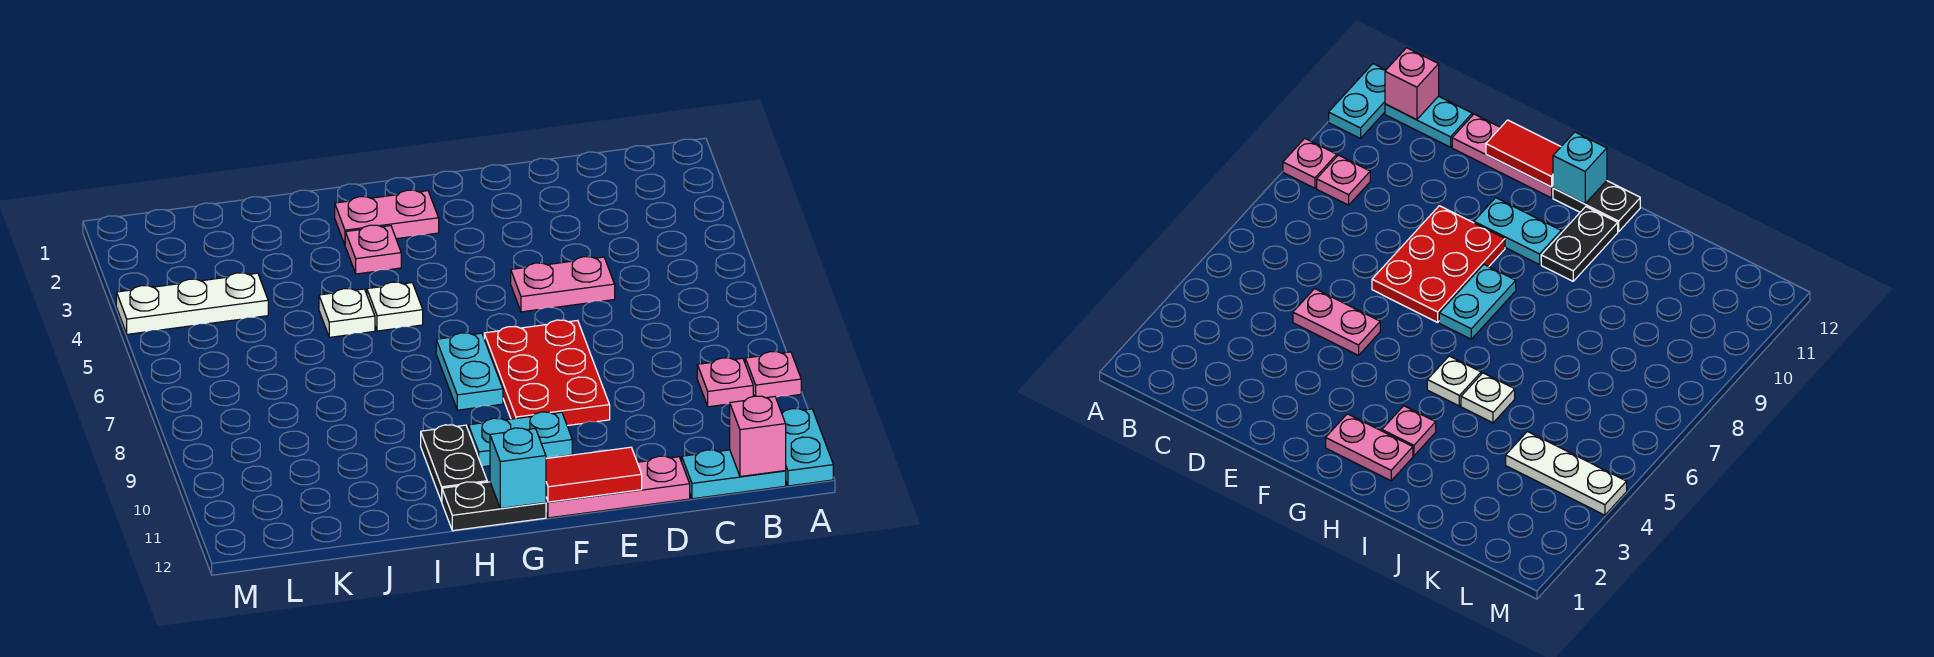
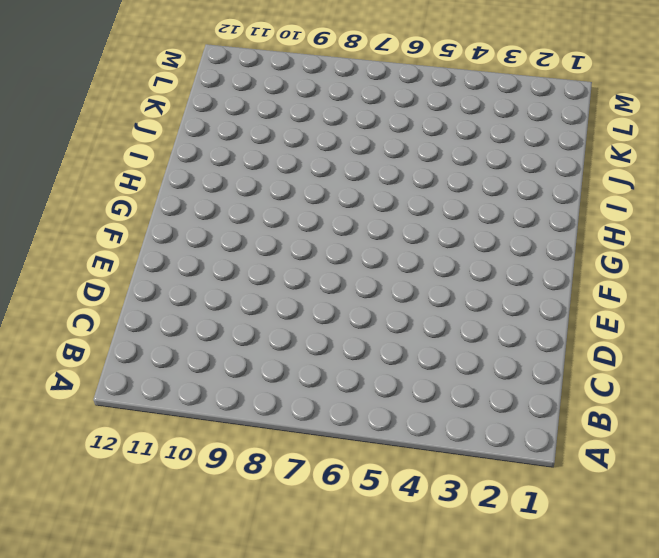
none -> pink plate A9 level 1
none -> cyan plate A11:A12 level 1
none -> pink plate B9 level 1

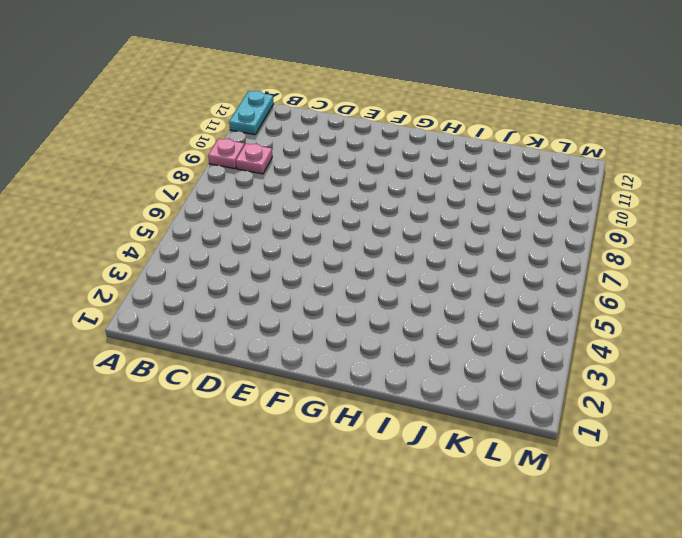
none -> cyan plate B12:C12 level 1
none -> pink plate D5:E5 level 1
none -> pink plate D12:F12 level 1

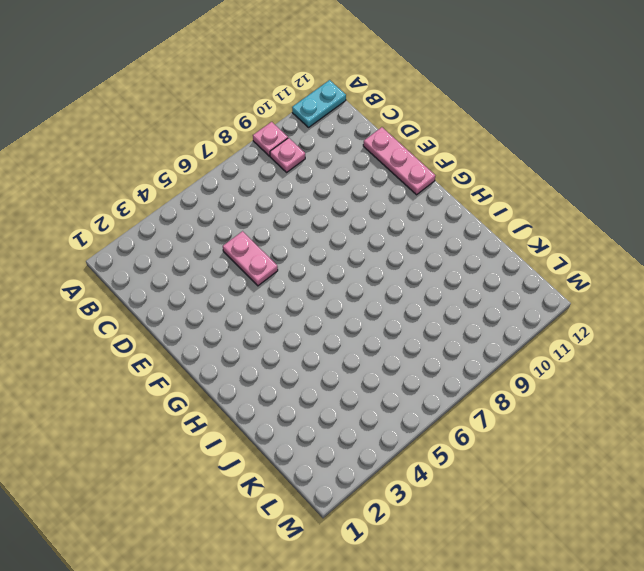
none -> cyan plate B12:C12 level 1
none -> red plate E7:F9 level 1
none -> cyan plate F10:G10 level 1

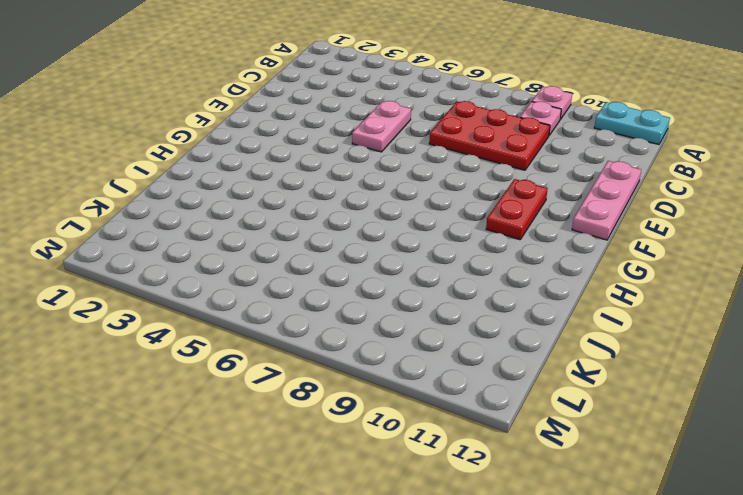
red plate C7:D9 level 1 -> red plate E7:F9 level 1
red plate F10:G10 level 1 -> cyan plate F10:G10 level 1
none -> cyan plate B12:C12 level 1
none -> pink plate G2:H2 level 1
none -> cyan plate G7:G8 level 1

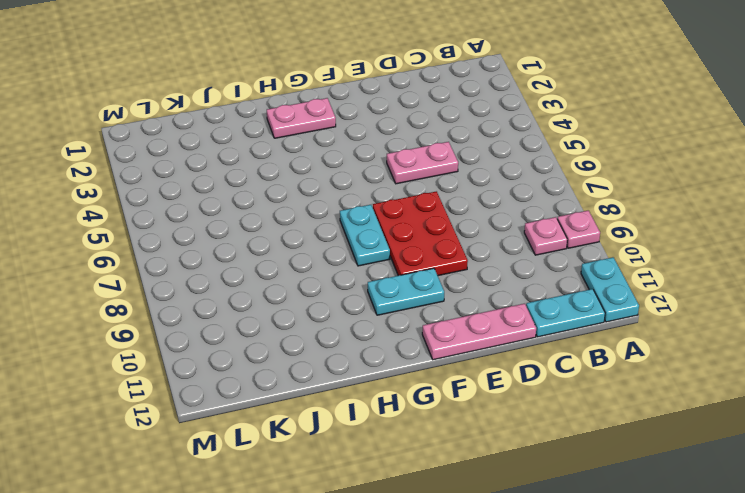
none -> black plate G12:H12 level 1
none -> pink plate H3 level 1
none -> white plate H5 level 1

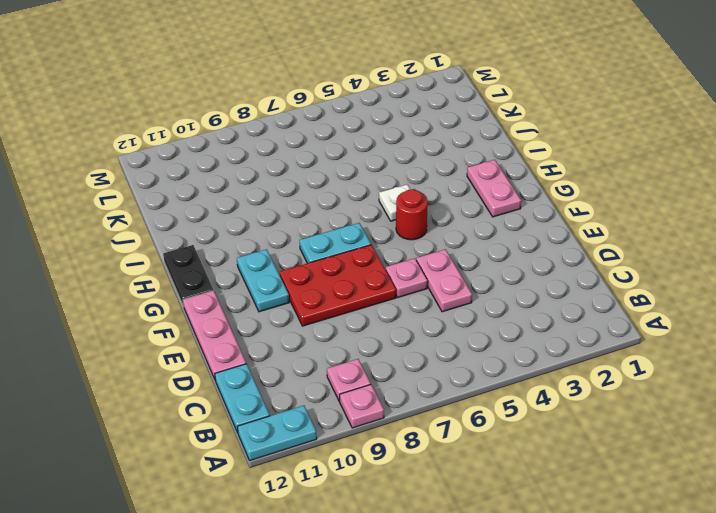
pink plate E6 level 1 -> pink plate H3 level 1
red round brick G5 level 1 -> none
none -> black plate H10:H11 level 1
none -> white plate I5 level 1
none -> white plate K4:M4 level 1

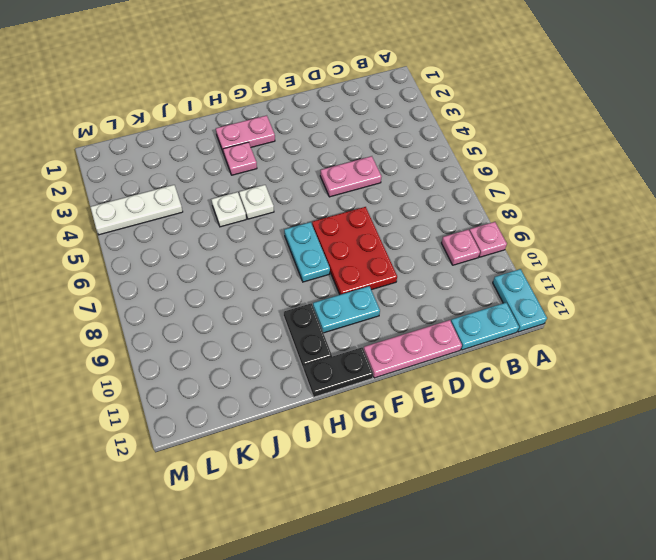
none -> pink brick B12 level 2
none -> red tile E12:F12 level 2
none -> cyan brick G12 level 2

